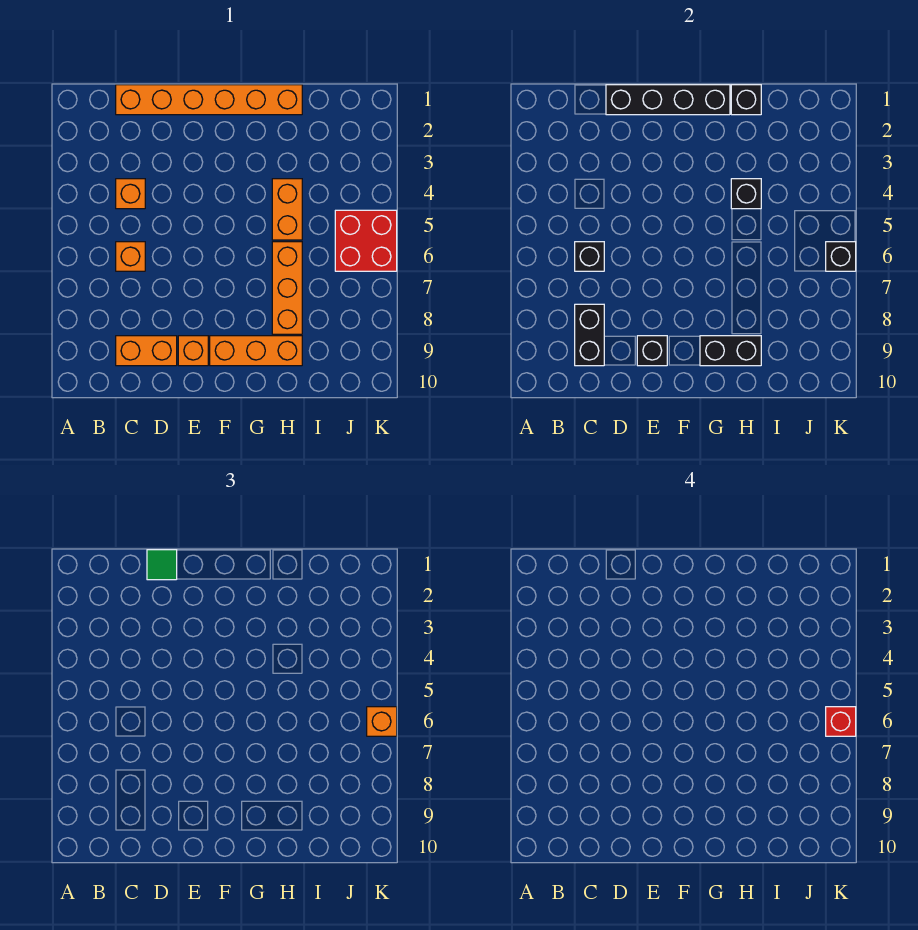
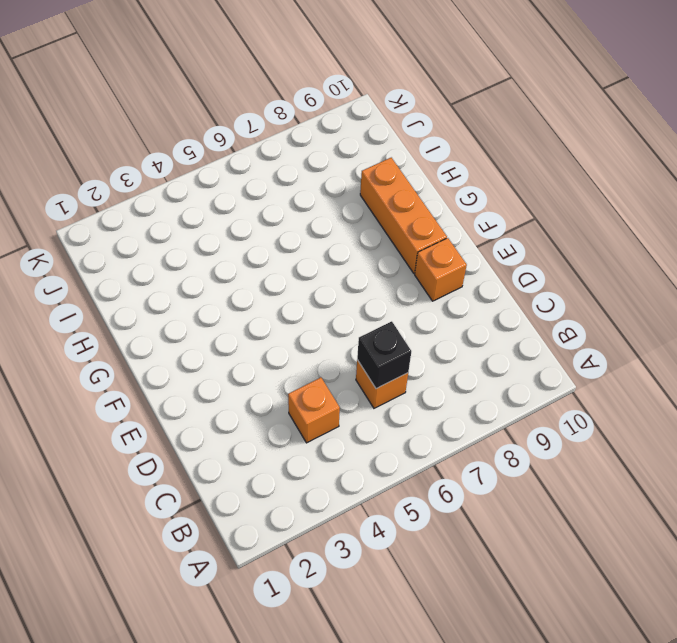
none -> orange brick C1:H1 level 1
none -> orange brick C9:D9 level 1
none -> orange brick H4:H5 level 1

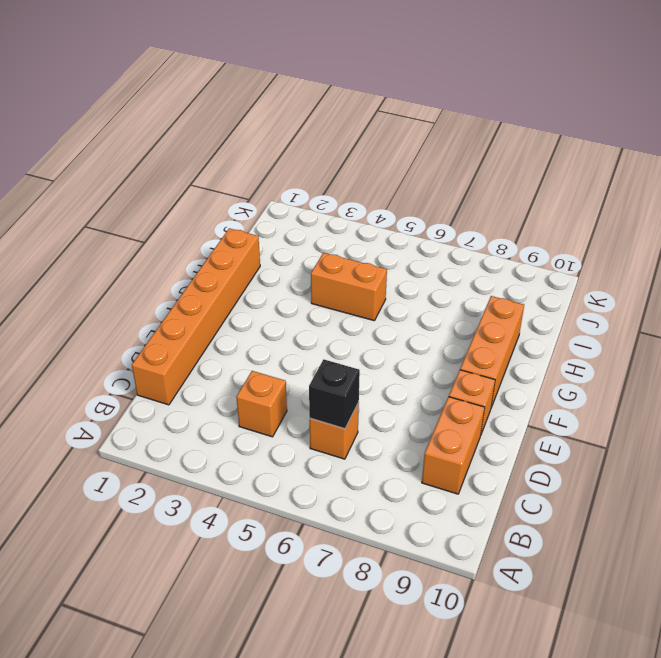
none -> orange brick H6:H8 level 1
none -> red brick J5:K6 level 1
none -> black brick C8:C9 level 2

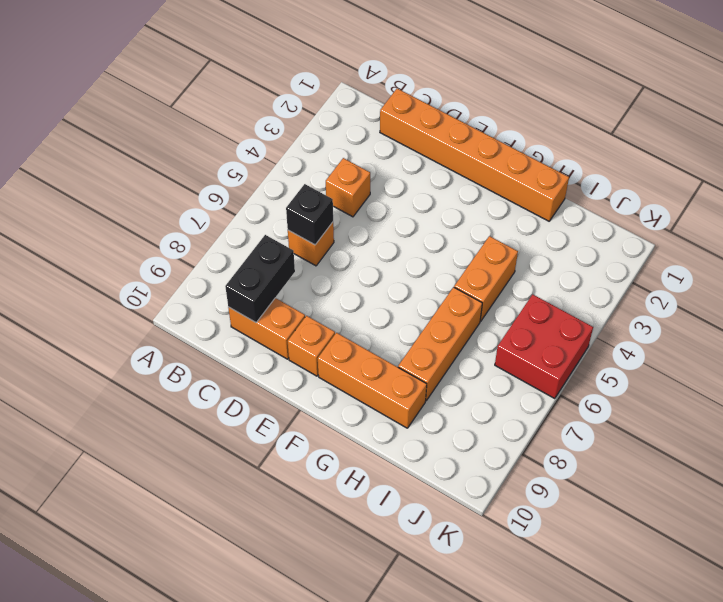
none -> black brick D1:G1 level 2
none -> black brick E9 level 2
none -> black brick G9:H9 level 2

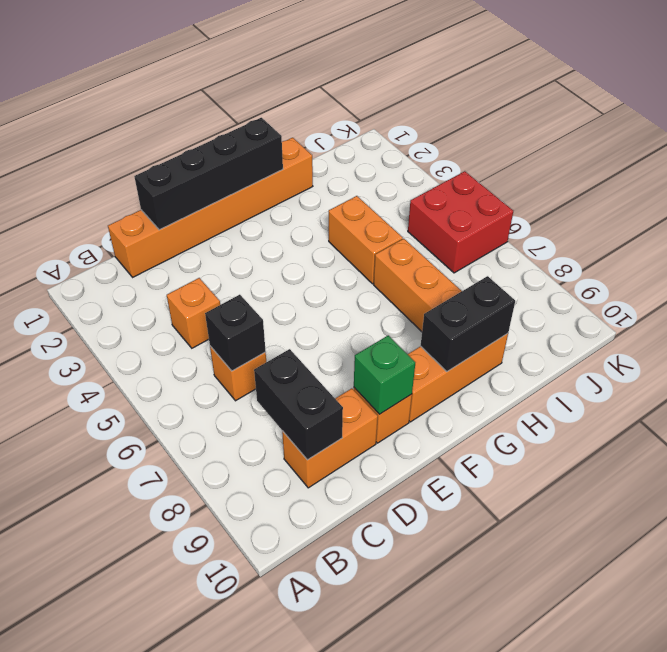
green brick E9 level 2 -> black brick E9 level 2
none -> black brick H1 level 2
none -> black brick H4 level 2
none -> black brick K6 level 2

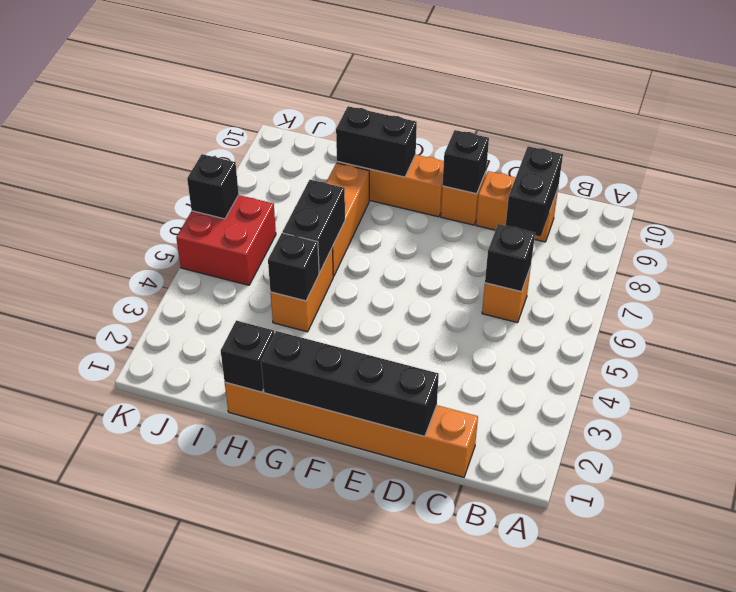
black brick H5:H6 level 2 -> none
none -> orange brick C4 level 1
none -> green tile D1 level 3
none -> orange brick K6 level 3

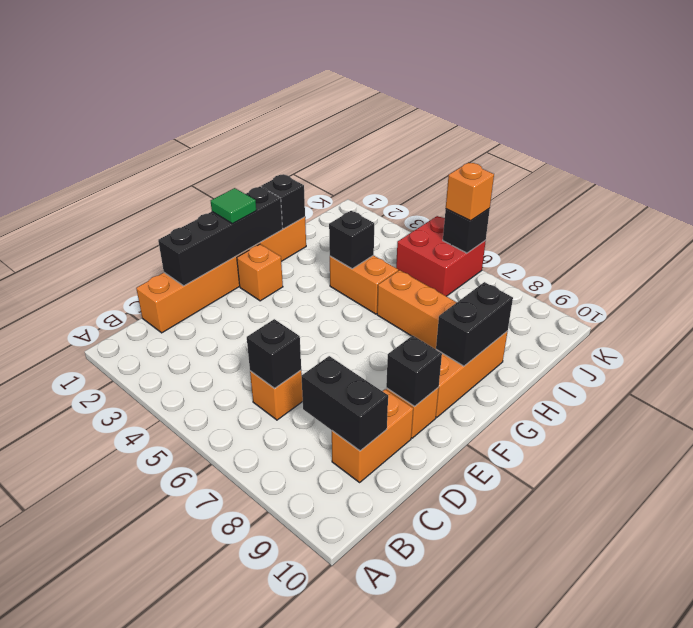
green tile F1 level 3 -> green tile D1 level 3
orange brick F2 level 1 -> orange brick C4 level 1
none -> red brick K6 level 4

